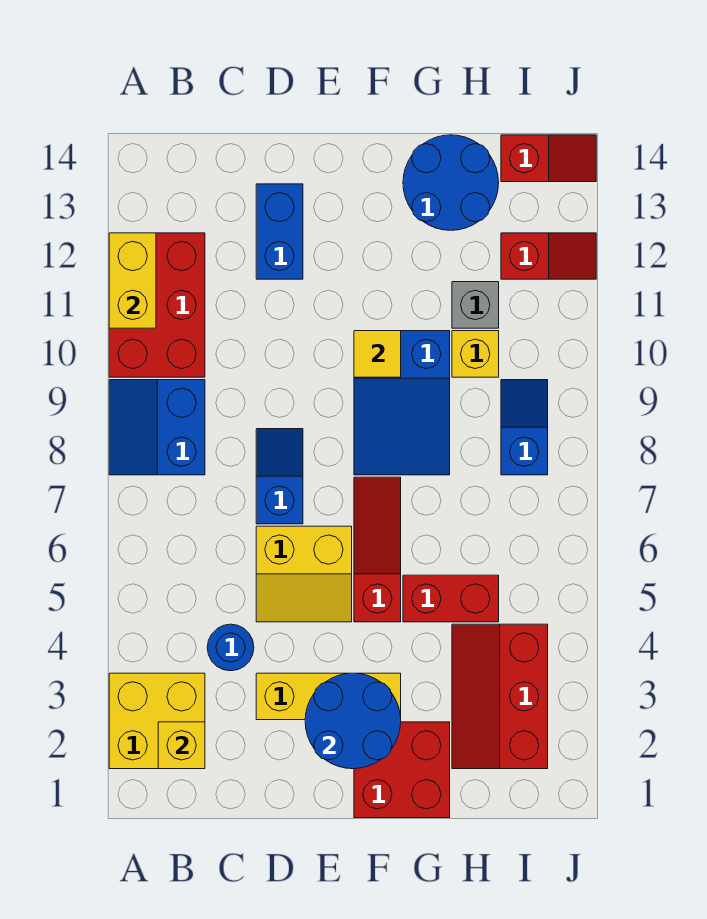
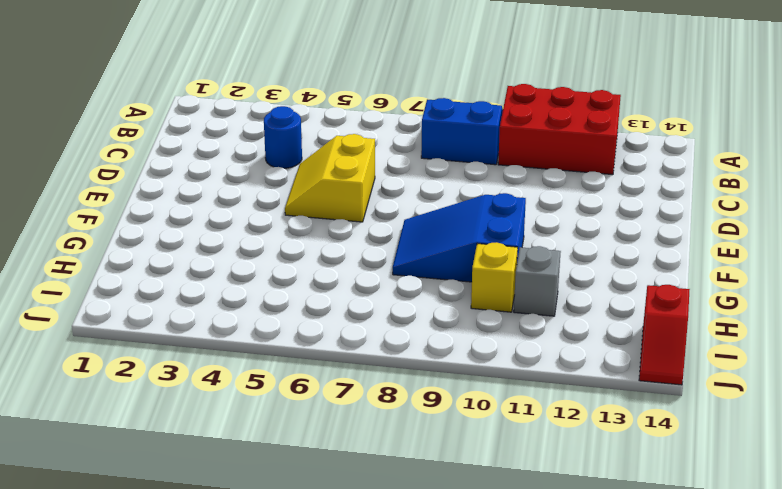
none -> yellow brick A2:B3 level 1
none -> yellow brick D3:F3 level 1
none -> blue slope D7:D8 level 1 top 7

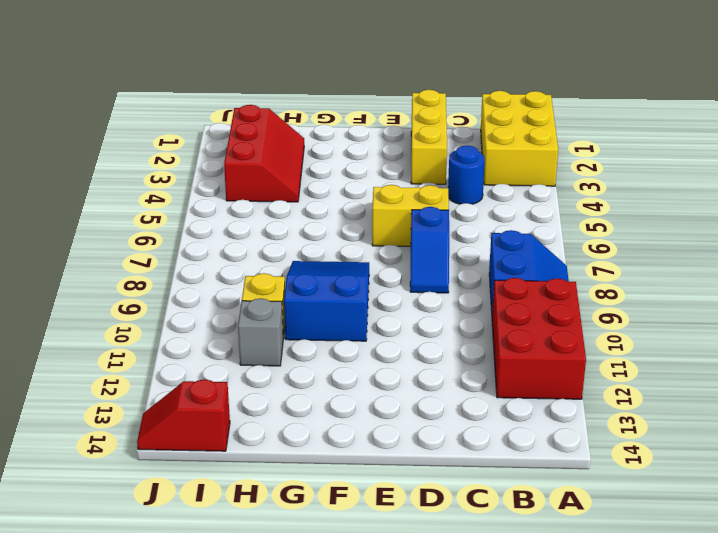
yellow brick A1:B3 level 1 -> yellow brick A2:B3 level 1
yellow brick D1:D3 level 1 -> yellow brick D3:F3 level 1
none -> blue brick D12:D13 level 1
none -> red brick F1:G2 level 1
none -> red slope F5:F7 level 1 top 5

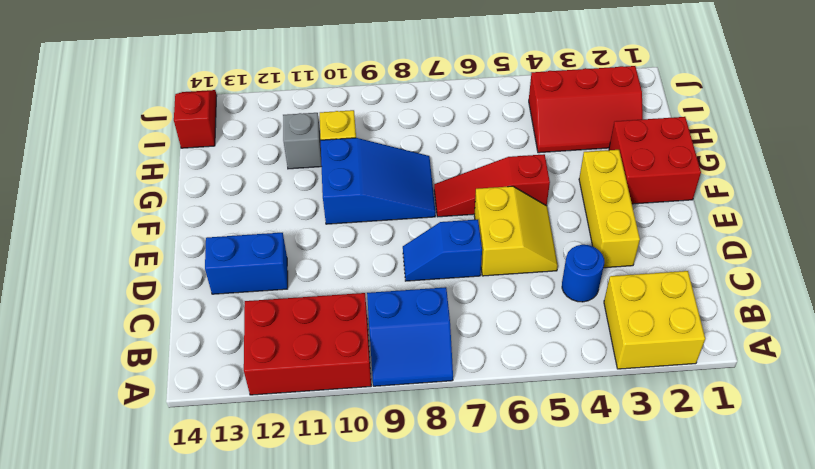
none -> red brick G5:H5 level 1
none -> blue round brick G13:H14 level 1
none -> blue slope I8:I9 level 1 top 8

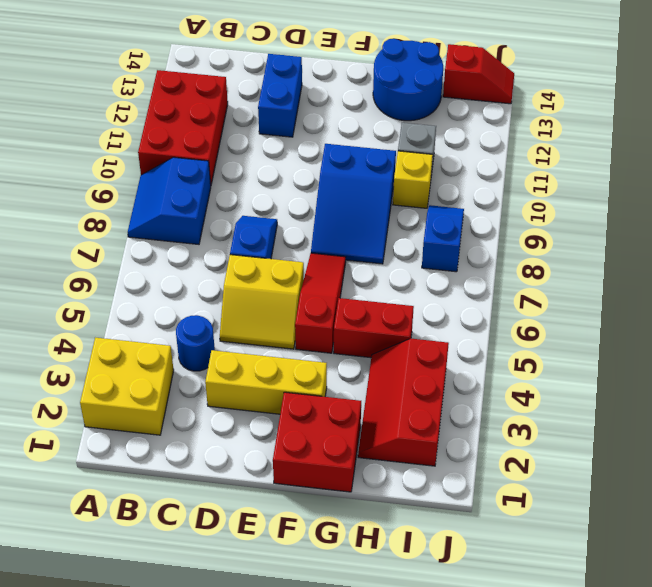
none -> red slope I12:J12 level 1 top I
none -> yellow brick A11:A12 level 2
none -> yellow brick B2 level 2

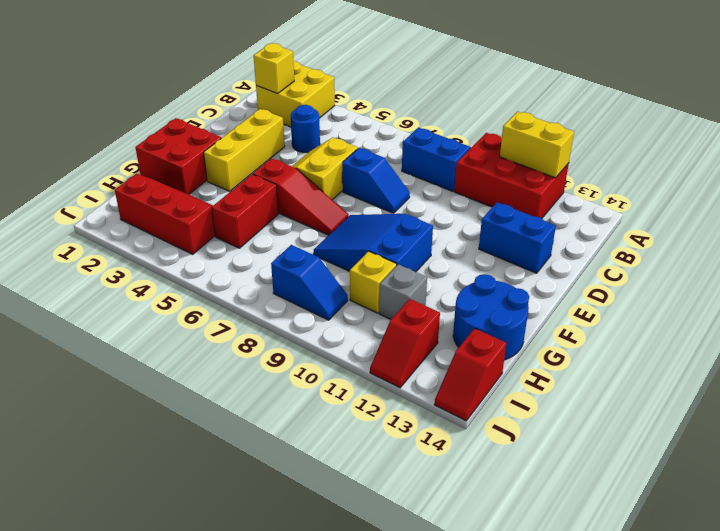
none -> blue round brick E2:F3 level 2
none -> yellow tile F10 level 2

